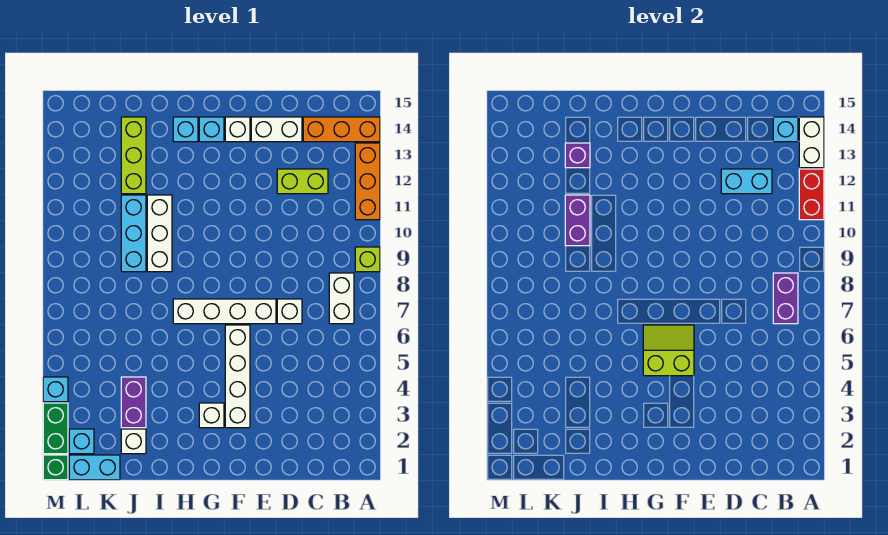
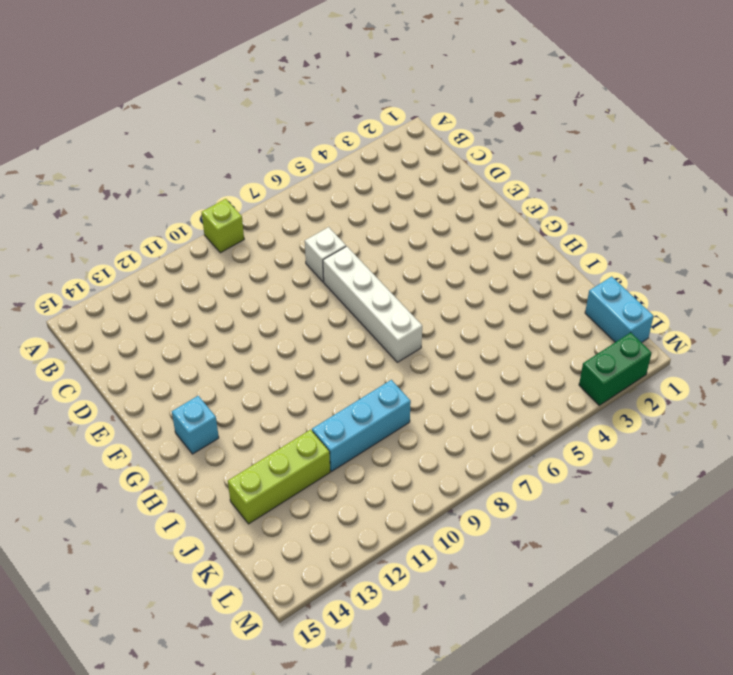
none -> orange brick A11:A13 level 1
none -> orange brick A14:C14 level 1
none -> white brick B7:B8 level 1
none -> lime brick C12:D12 level 1

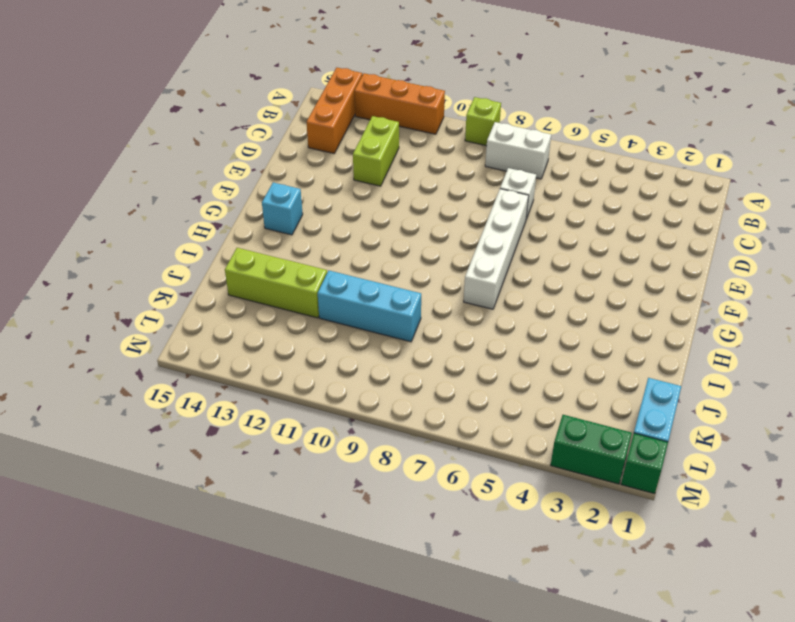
none -> white brick D14:E14 level 1
none -> white brick F3:F6 level 1
none -> white brick F14 level 1
none -> white brick G3 level 1

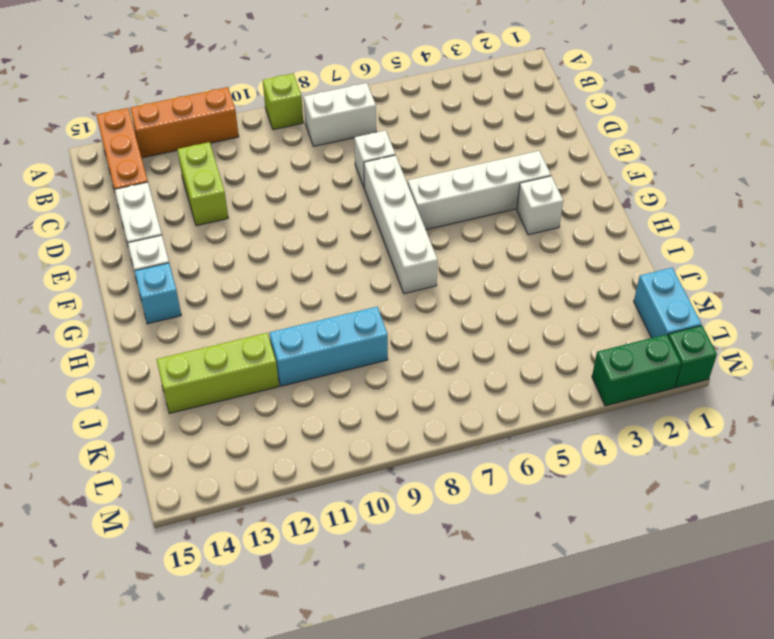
none -> cyan brick H14 level 1
none -> white brick I9:I11 level 1
none -> white brick J2 level 1
none -> purple brick J3:J4 level 1

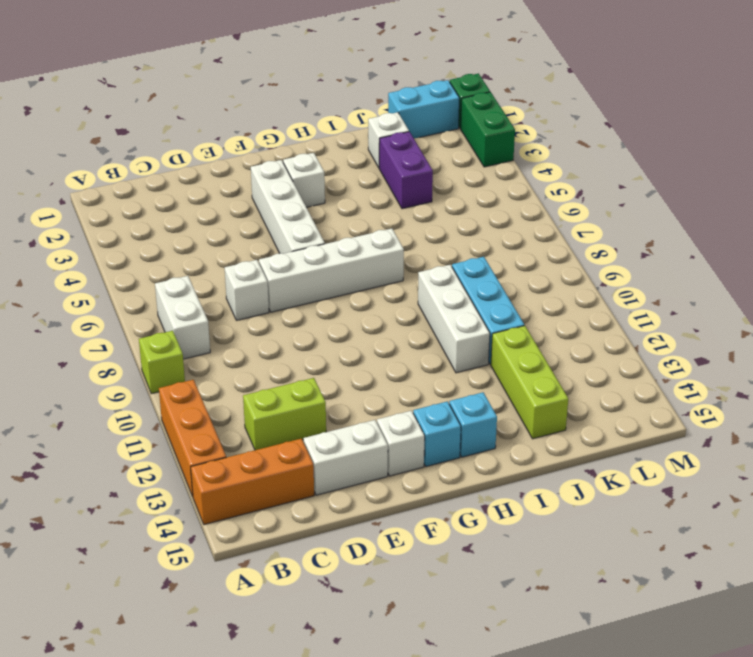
none -> cyan brick L2 level 1
none -> cyan brick M4 level 1
none -> red brick A11:A12 level 2
none -> white brick A13:A14 level 2

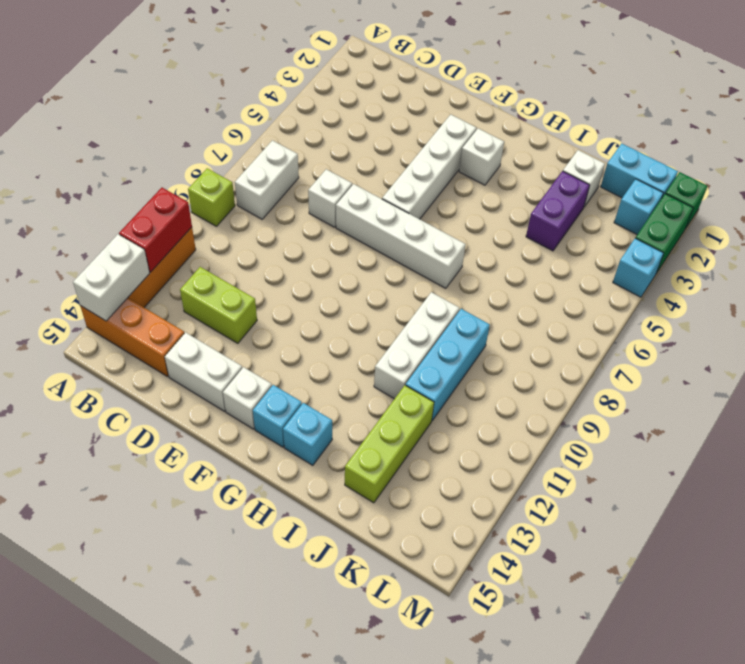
none -> purple brick B7:B8 level 2
none -> cyan brick B14 level 2
none -> cyan brick C12:D12 level 2
none -> lime slope F5:G6 level 2 top 5

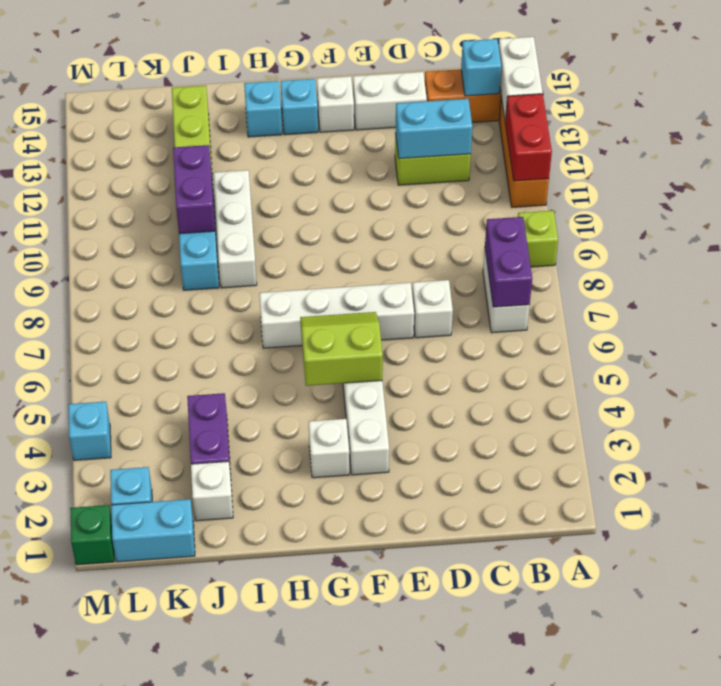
none -> green brick M2:M3 level 1
none -> purple brick J13 level 2

